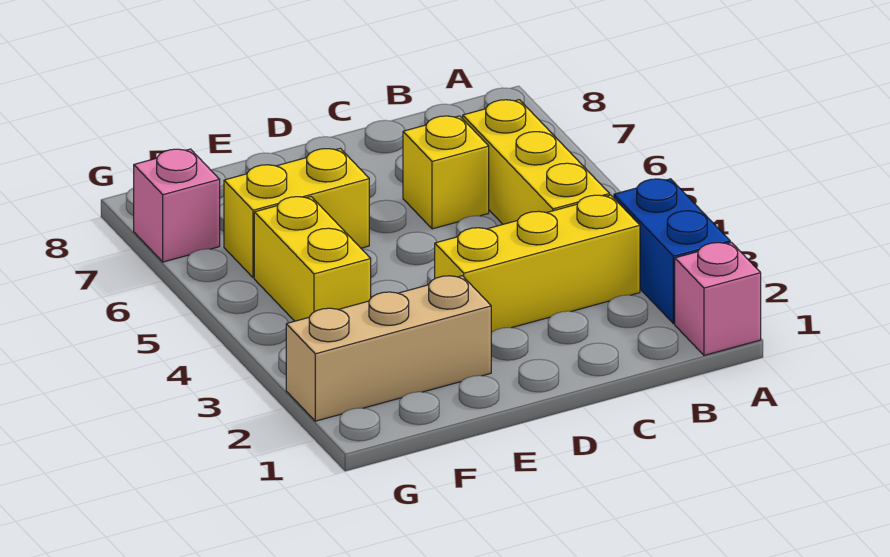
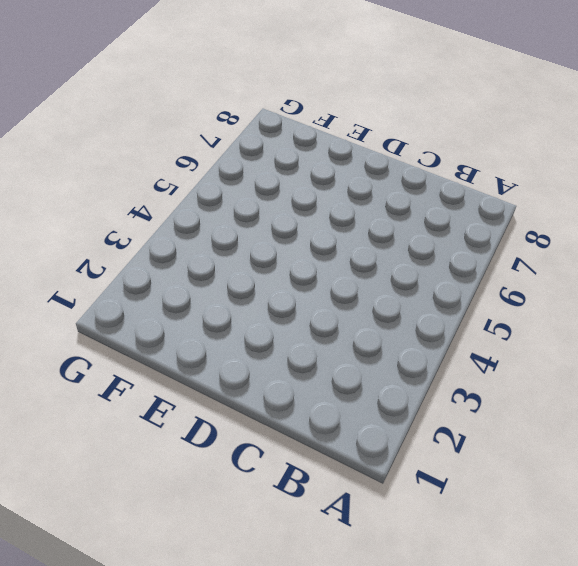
none -> pink brick A1 level 1
none -> blue brick A2:A3 level 1

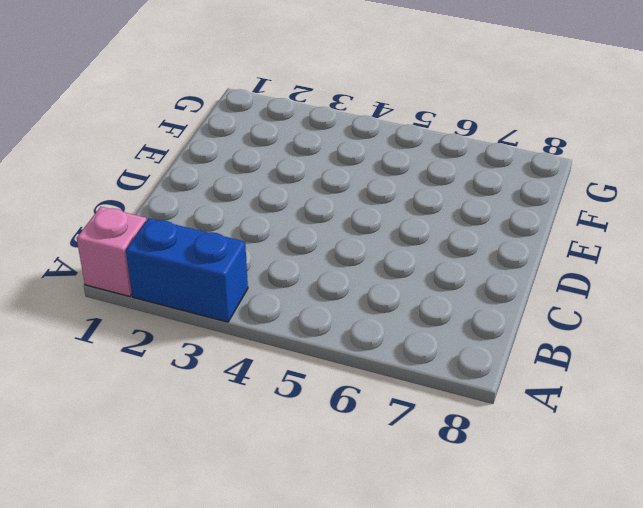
none -> yellow brick B3:D3 level 1
none -> yellow brick B4:B6 level 1

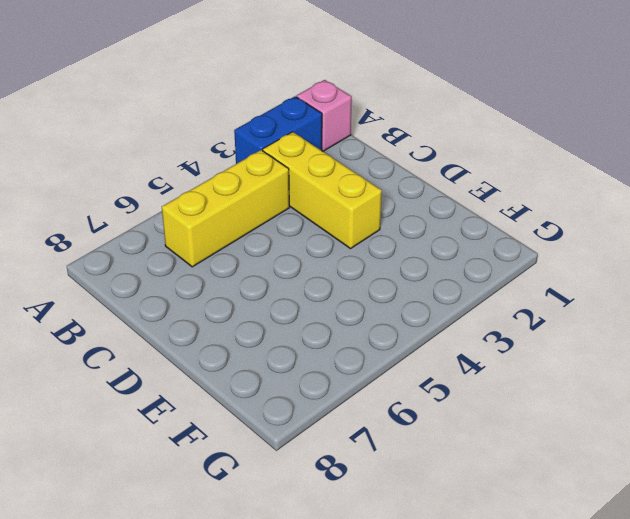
none -> yellow brick C6 level 1
none -> tan brick E2:G2 level 1

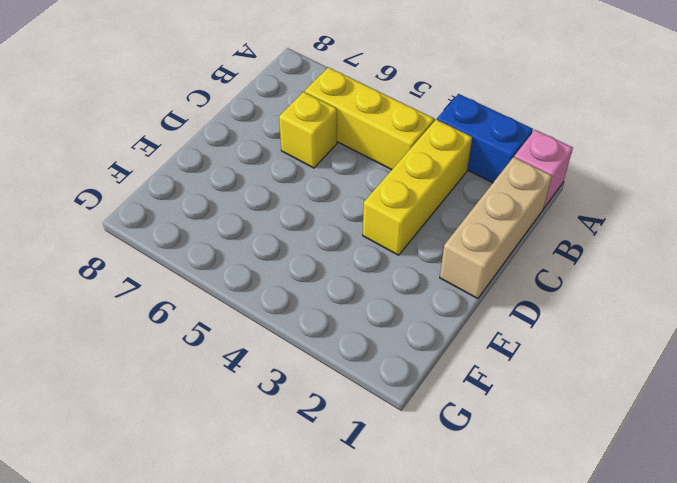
tan brick B1:D1 level 1 -> tan brick E2:G2 level 1
none -> yellow brick E6:F6 level 1
none -> yellow brick F4:F5 level 1

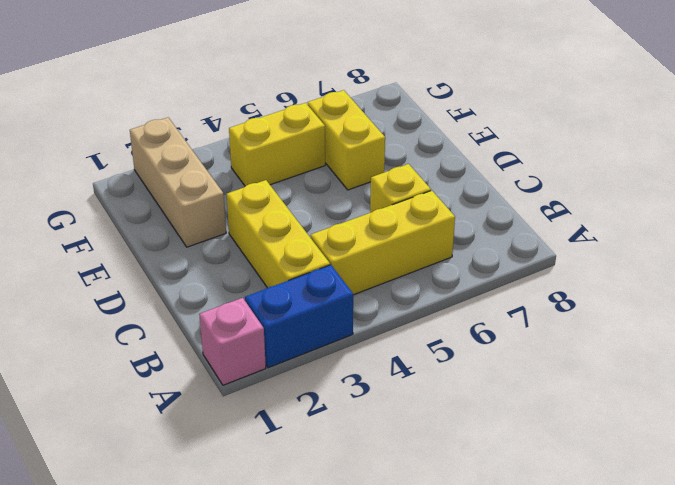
none -> pink brick G7 level 1

